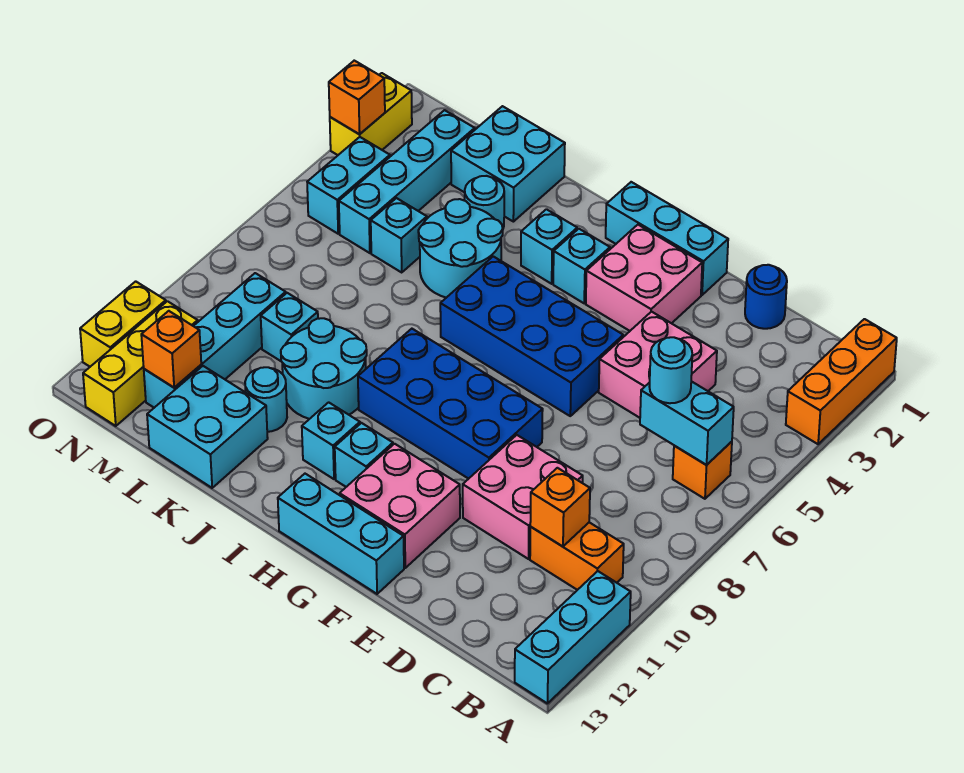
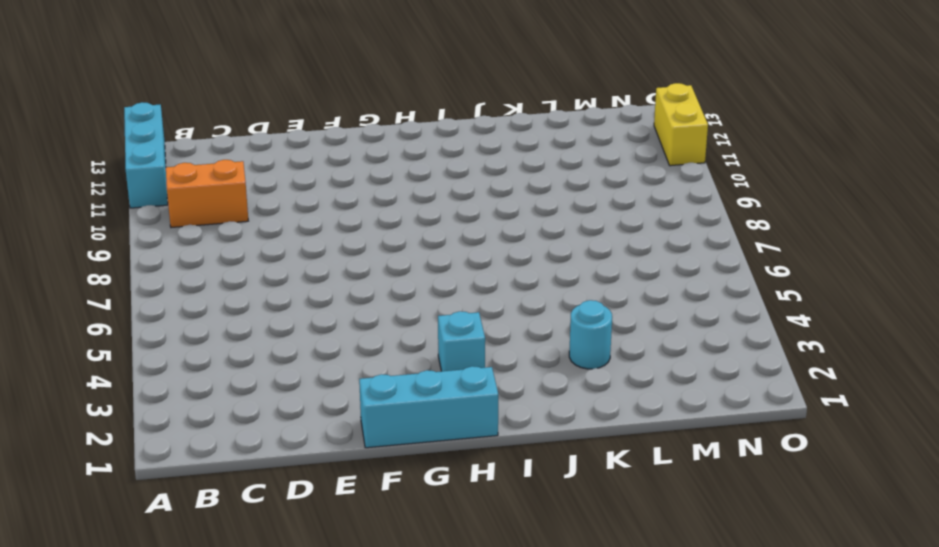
none -> orange brick A1:A3 level 1
none -> orange brick B6 level 1
none -> blue round brick D1 level 1
none -> pink brick D4:E5 level 1

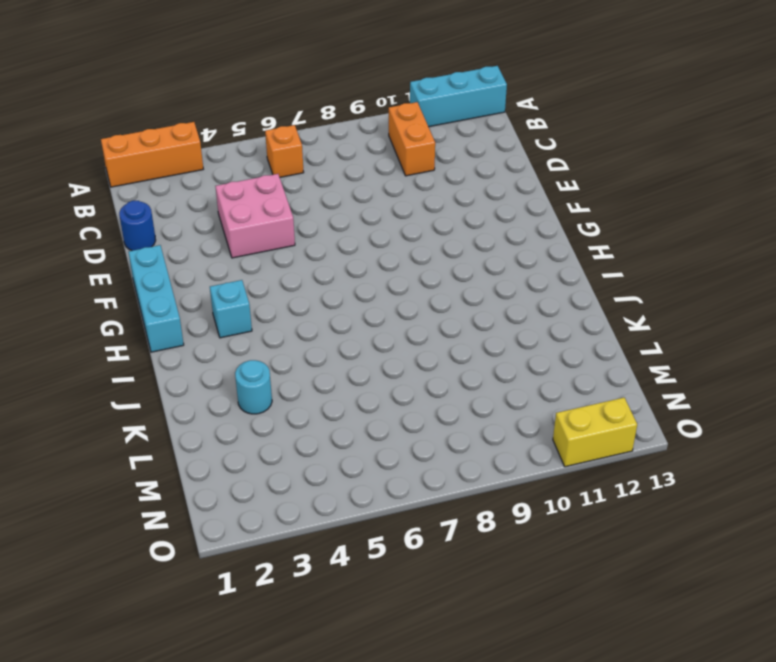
none -> pink brick D9:E10 level 1
none -> pink brick F2:G3 level 1
none -> blue brick F5:I6 level 1
none -> blue brick F8:I9 level 1

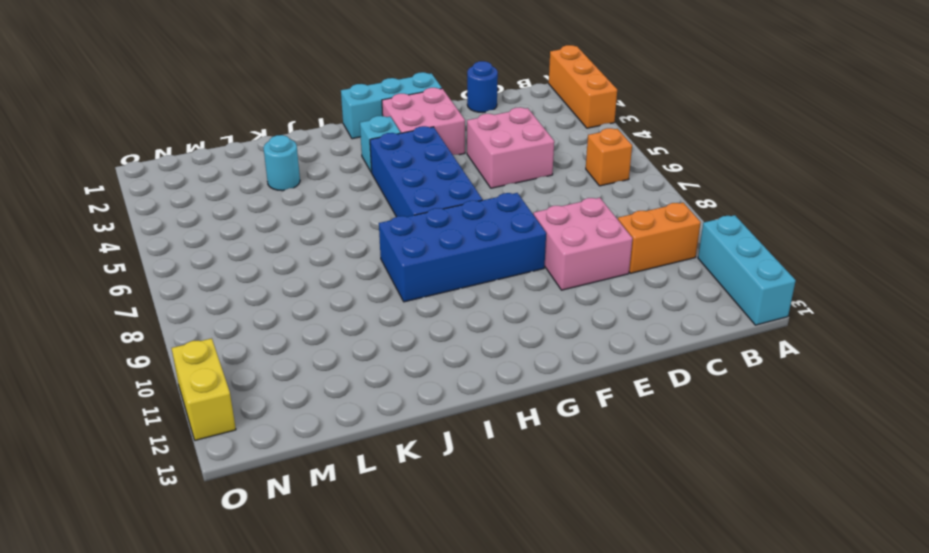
blue brick G4:H7 level 1 -> blue brick F5:I6 level 1
none -> pink brick F11:G12 level 1
none -> cyan brick F13:H13 level 1
none -> cyan brick H11 level 1
none -> cyan brick I3 level 1

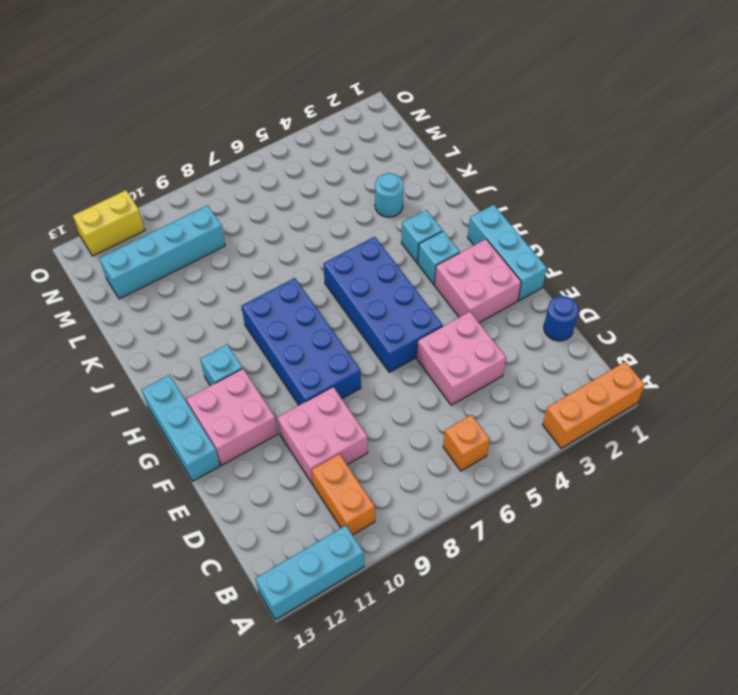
none -> cyan brick I11 level 1
none -> cyan round brick J4:K5 level 1
none -> cyan round brick J9:K10 level 1
none -> cyan brick K1:L2 level 1

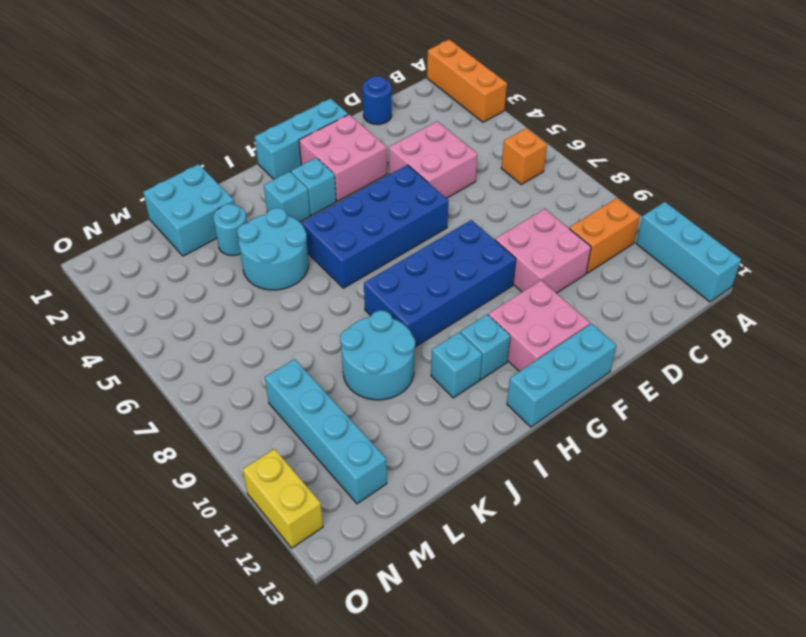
none -> cyan round brick K11 level 1
none -> cyan brick K12:L13 level 1
none -> cyan brick L5 level 1
none -> cyan brick L9 level 1

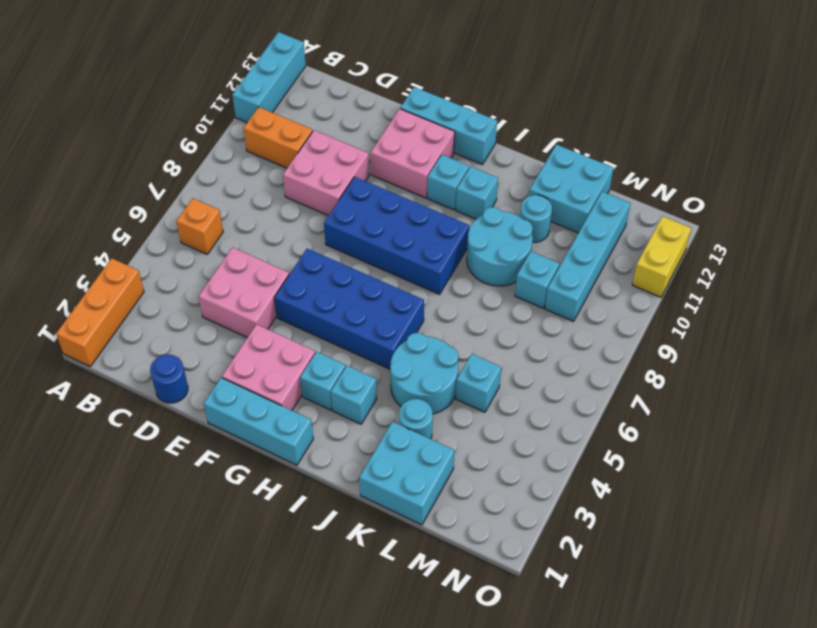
none -> cyan brick M2:M5 level 1
none -> cyan brick N4:N5 level 1
none -> yellow brick N11:N13 level 1
none -> yellow brick O2:O3 level 1

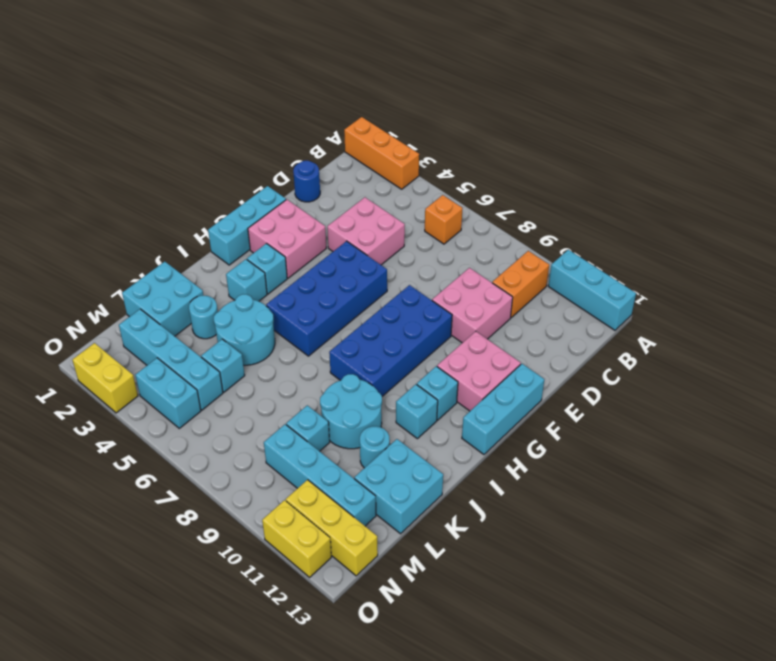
none -> cyan brick B6:C6 level 2
none -> orange brick C10 level 2
none -> orange brick M12 level 2
none -> orange brick O3 level 2

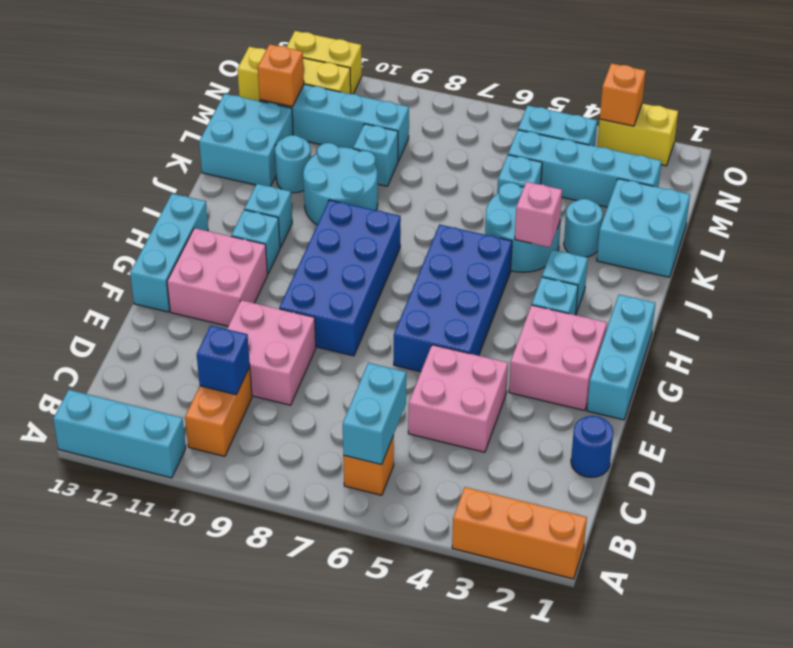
blue brick C10 level 2 -> orange brick C10 level 2
pink brick J4 level 2 -> none
none -> cyan round brick C6 level 3

